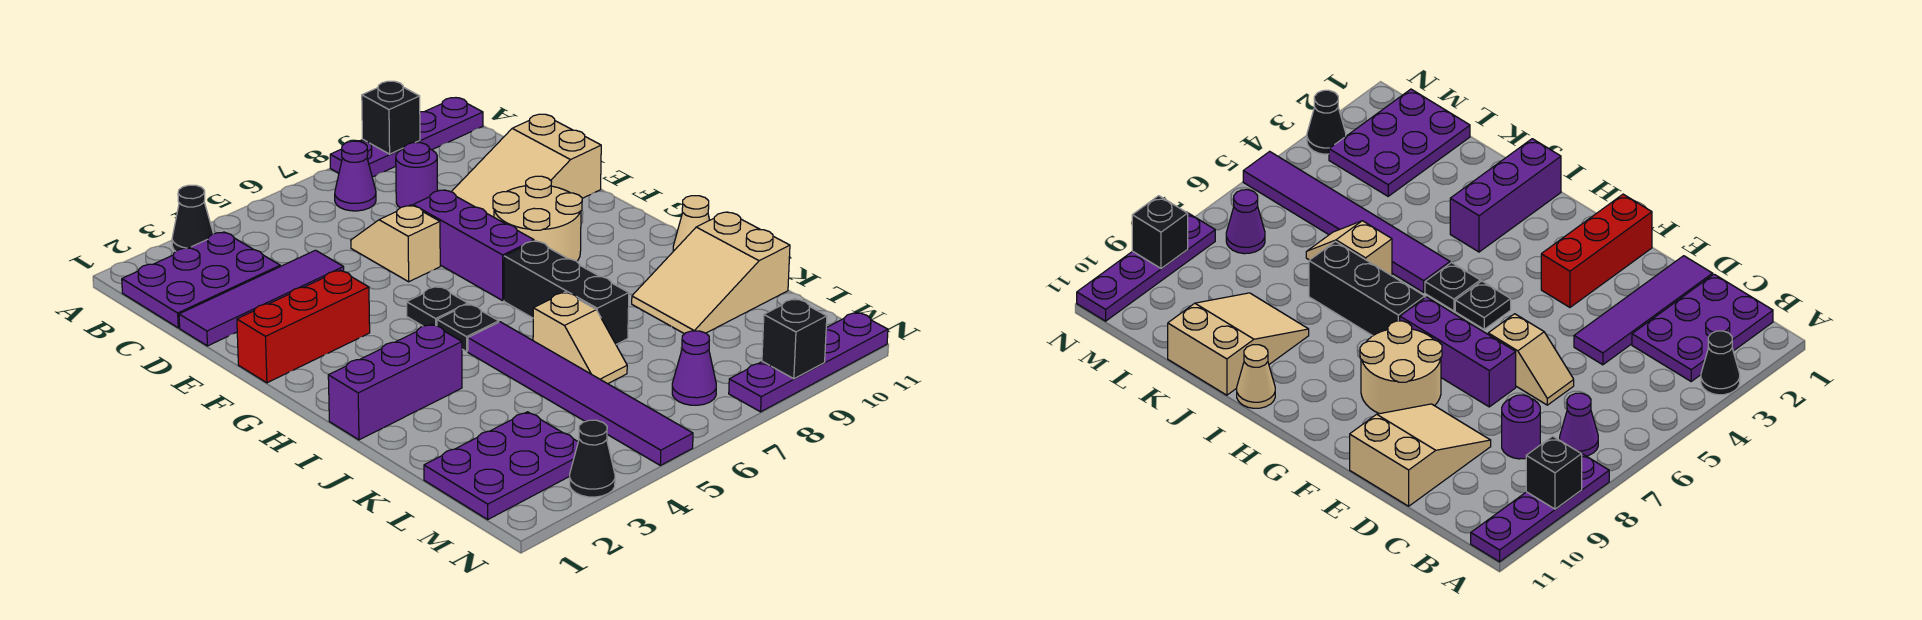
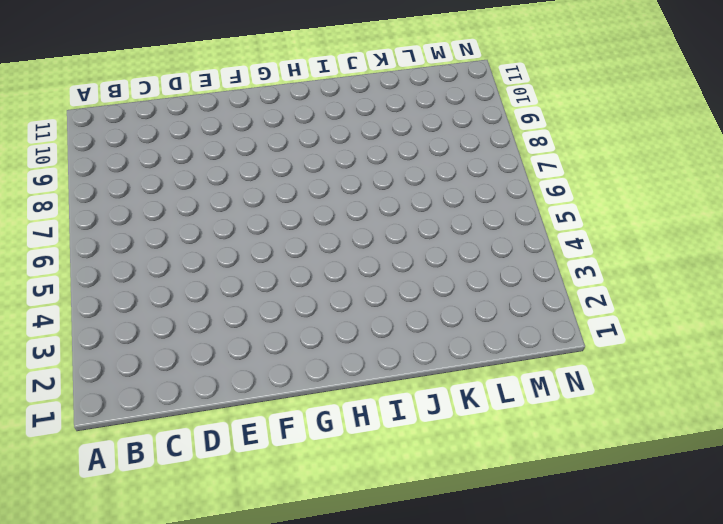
none -> black cone A3 level 1
none -> purple plate A8:A11 level 1
none -> purple plate B1:C3 level 1

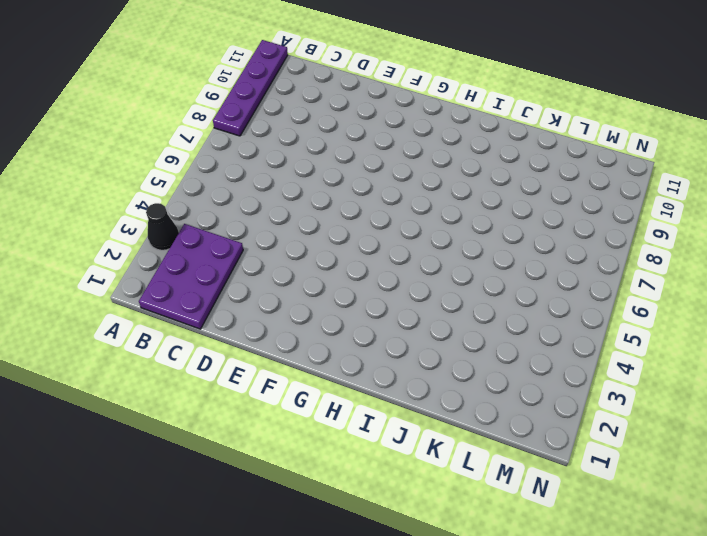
none -> purple cone B7 level 1
none -> purple round brick C8 level 1
none -> purple tile D1:D4 level 1

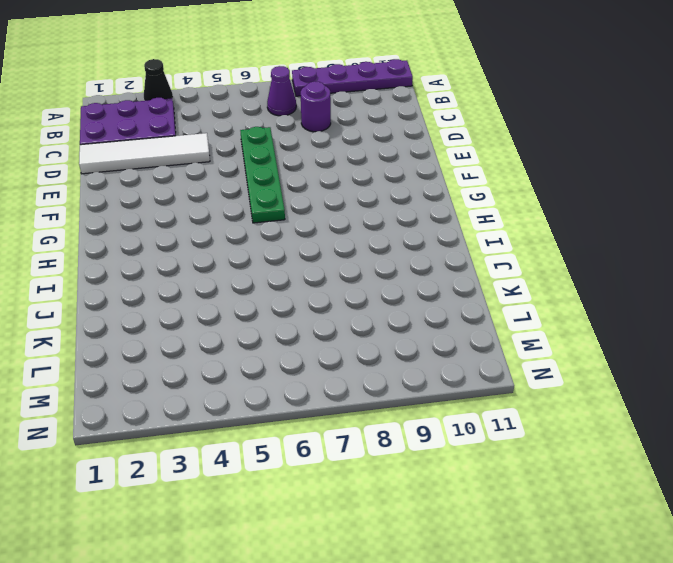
white tile D1:D4 level 1 -> purple tile D1:D4 level 1
green plate D6:G6 level 1 -> tan slope D6:E6 level 1 top E
none -> tan slope D9:E11 level 1 top 11
none -> purple brick E7:G7 level 1
none -> red brick F1:F3 level 1

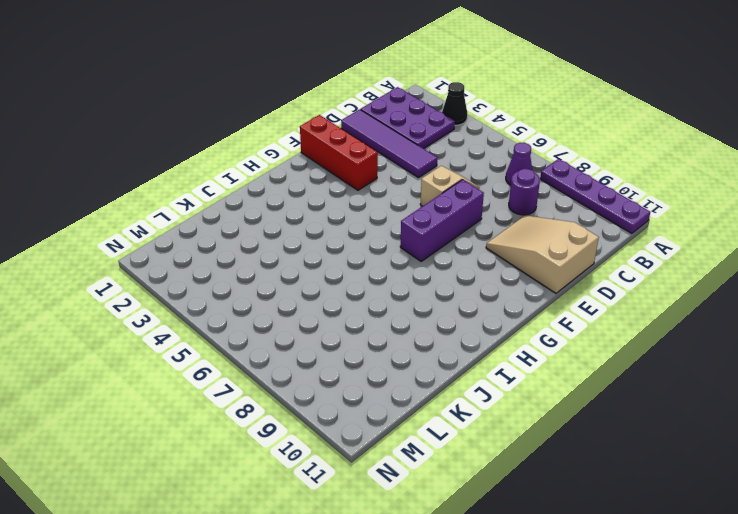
none -> tan round brick F8:G9 level 1
none -> black plate G5 level 1
none -> black plate H5 level 1

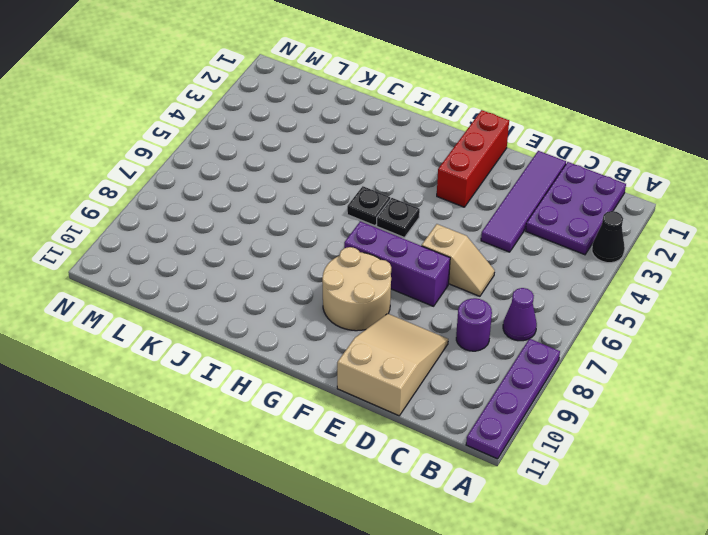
none -> black brick H7:J7 level 1
none -> purple brick I1:I3 level 1
none -> purple tile I5:N5 level 1

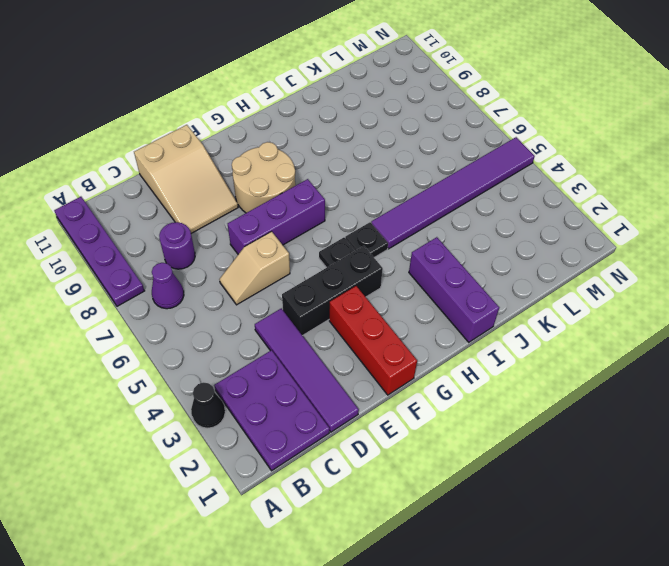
black brick E4:G4 level 1 -> black brick H7:J7 level 1
none -> tan cone I11 level 1
none -> tan slope J6:K6 level 1 top J
none -> tan slope J9:K11 level 1 top 11

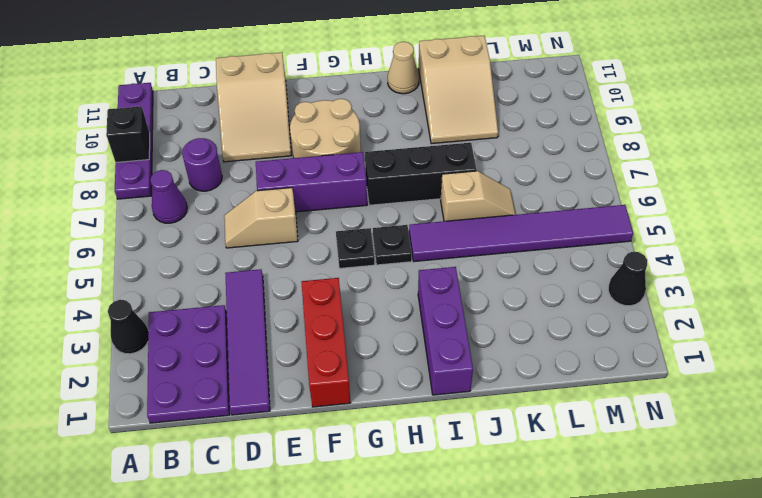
none -> purple plate L1:M3 level 1
none -> purple cone M7 level 1
none -> purple plate N8:N11 level 1

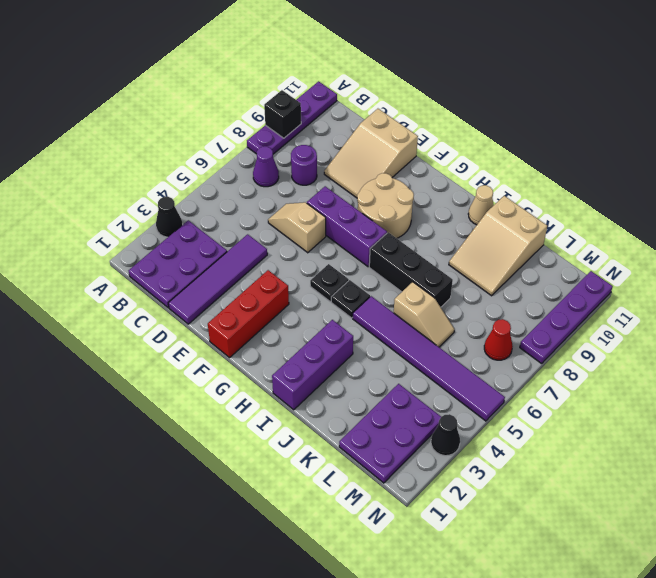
red cone M7 level 1 -> purple cone M7 level 1
none -> black brick N9 level 2

